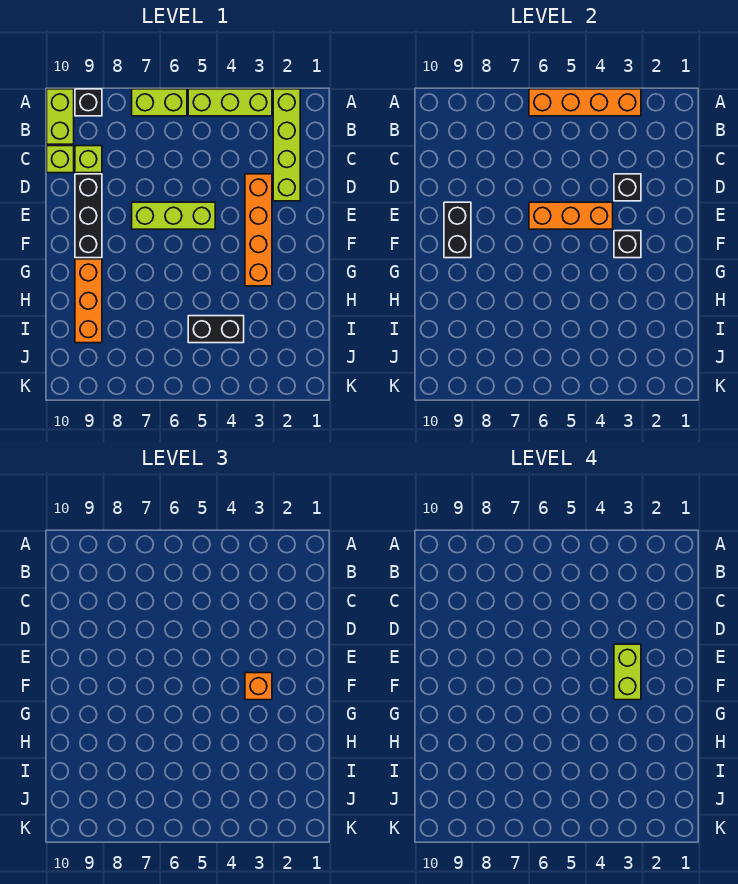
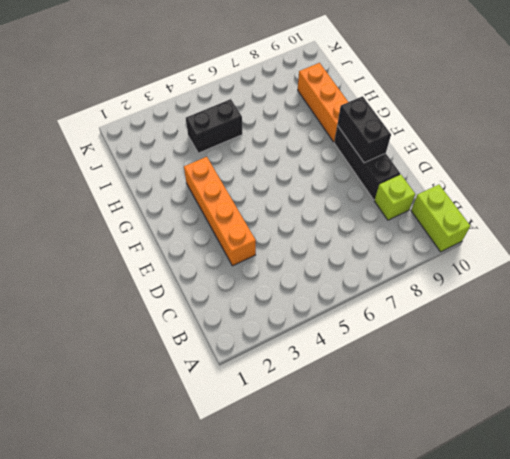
none -> lime brick A2:D2 level 1
none -> lime brick A3:A5 level 1
none -> lime brick A6:A7 level 1

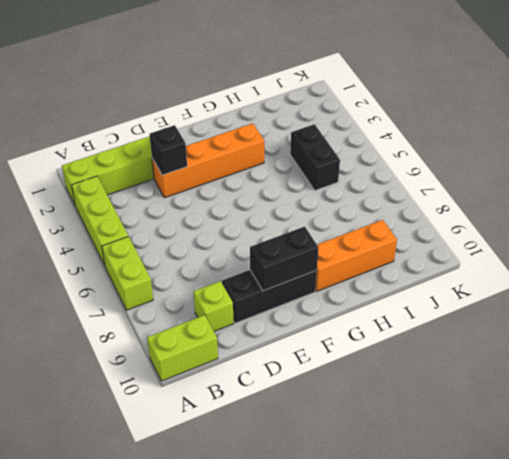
none -> black brick A9 level 1
none -> lime brick C10 level 1
none -> lime brick E5:E7 level 1

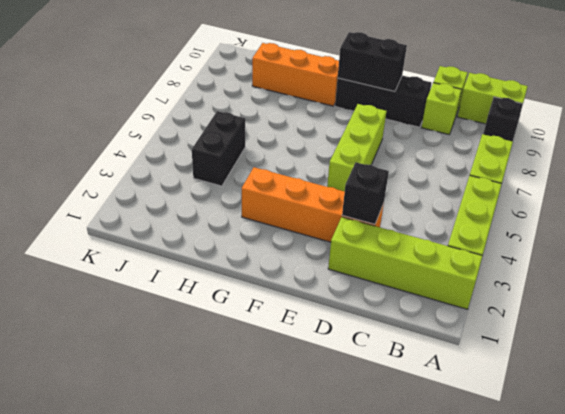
none -> orange brick A3:A6 level 2
none -> orange brick E4:E6 level 2
none -> black brick F3 level 2

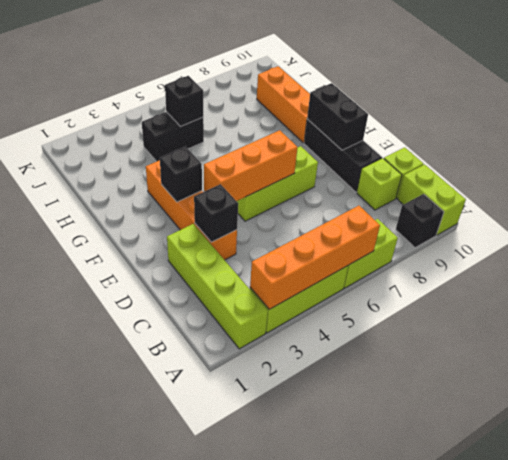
black brick I5 level 2 -> none
none -> orange brick F3 level 3
none -> lime brick E3:F3 level 4

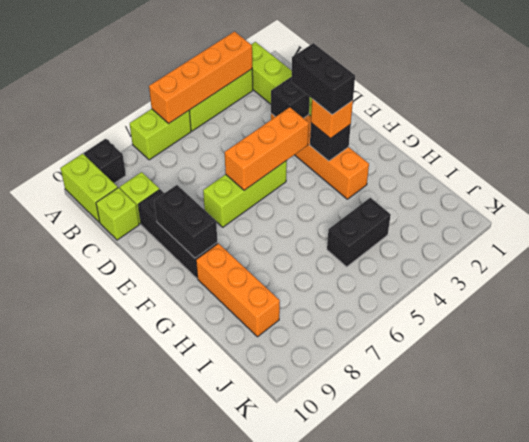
black brick E3:F3 level 4 -> lime brick E3:F3 level 4

